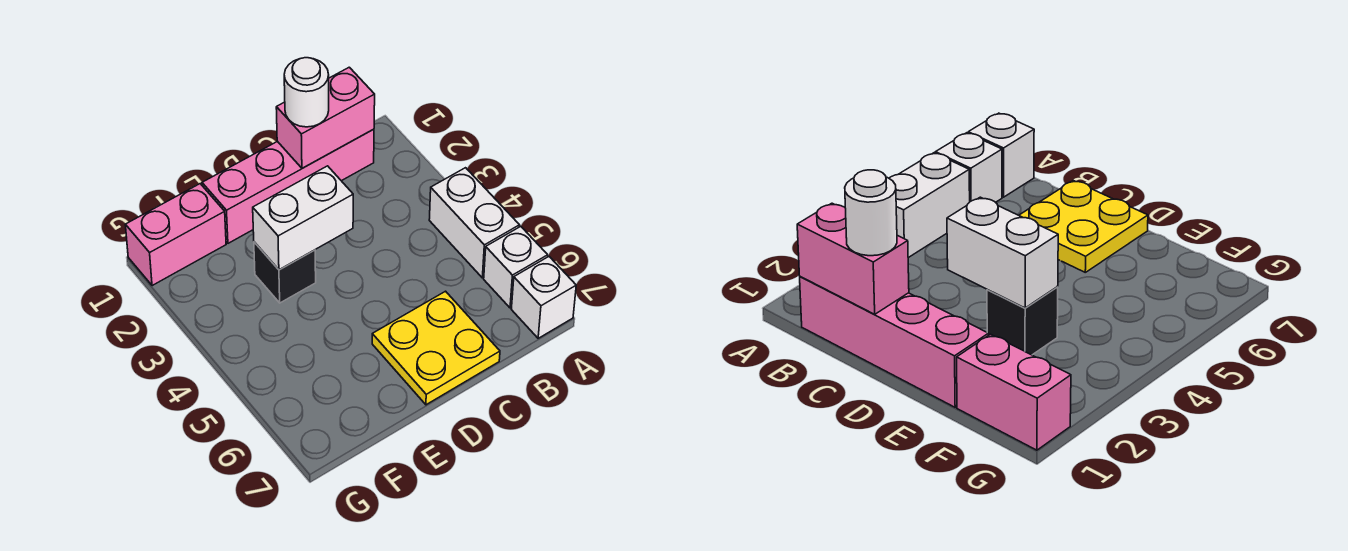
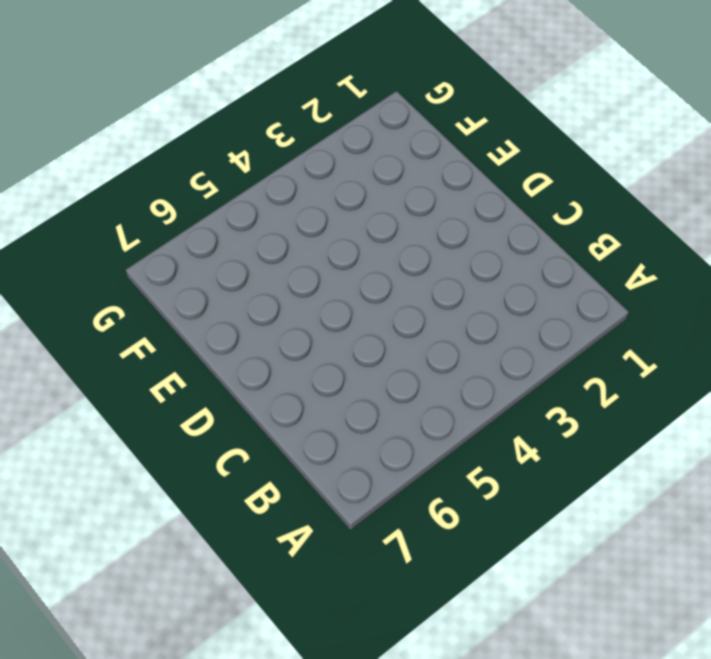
none -> white brick A4:A5 level 1
none -> white brick A6 level 1

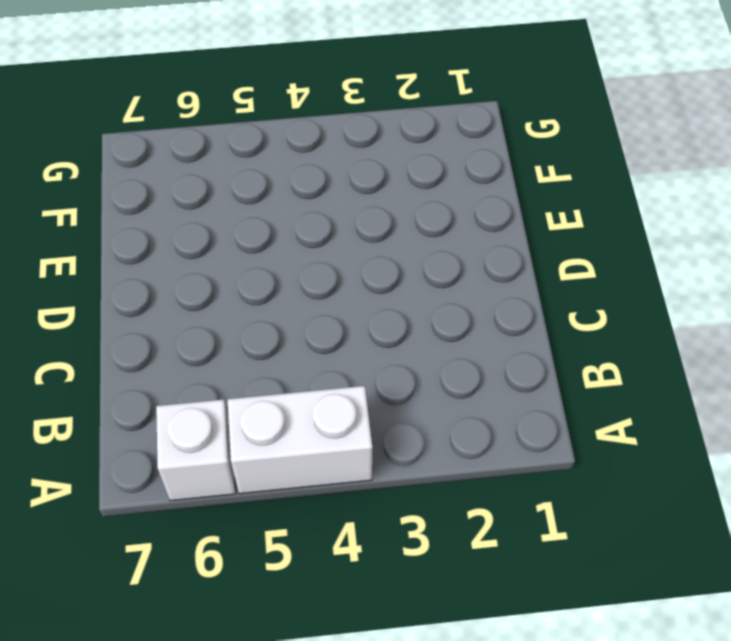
none -> white brick A7 level 1
none -> pink brick B1:E1 level 1

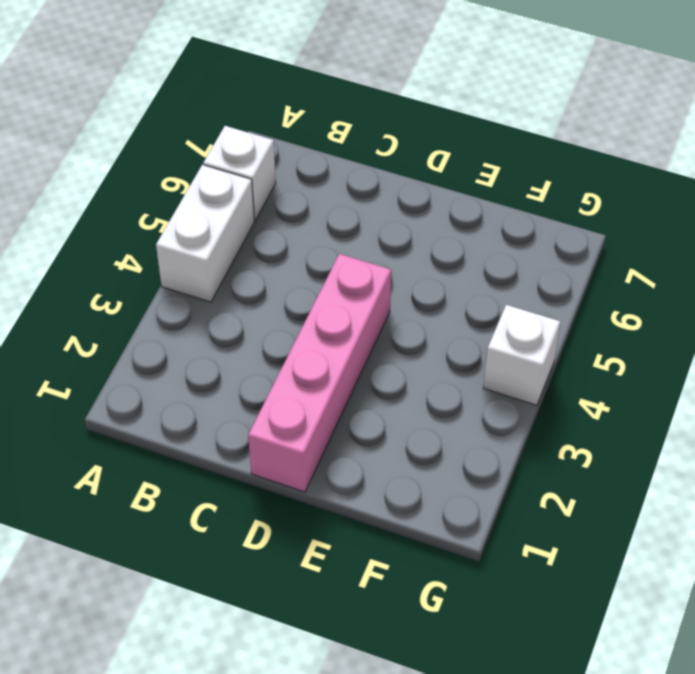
pink brick D1:D4 level 1 -> pink brick B1:E1 level 1
white brick G4 level 1 -> white brick A7 level 1
none -> yellow plate C6:D7 level 1
none -> black brick E3 level 1

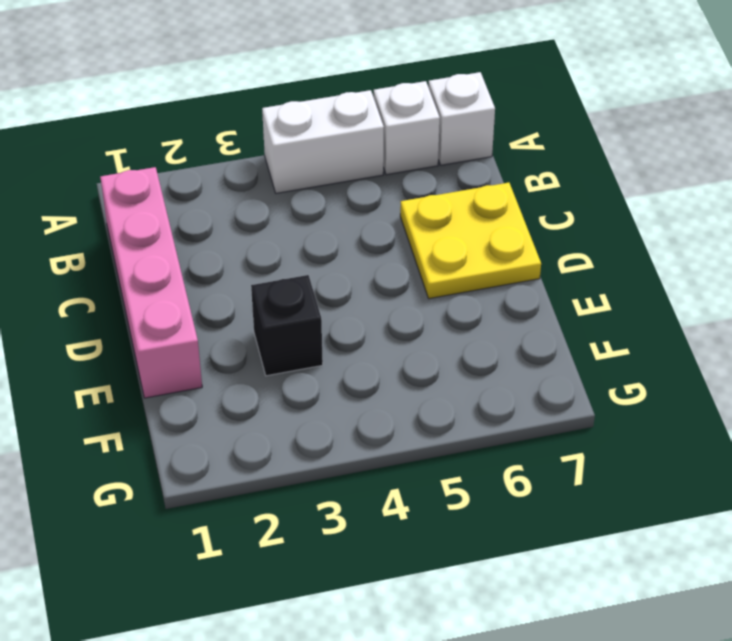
none -> pink brick F1:G1 level 1
none -> pink brick B1:C1 level 2

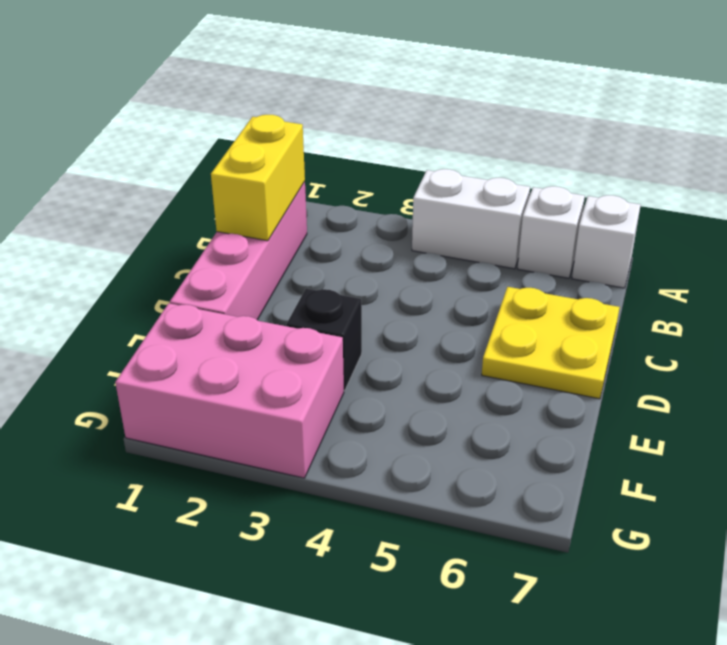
yellow brick B1:C1 level 2 -> pink brick B1:C1 level 2
pink brick F1:G3 level 1 -> pink brick F1:G1 level 1
none -> white brick D3:E3 level 2
none -> white round brick C1 level 3

